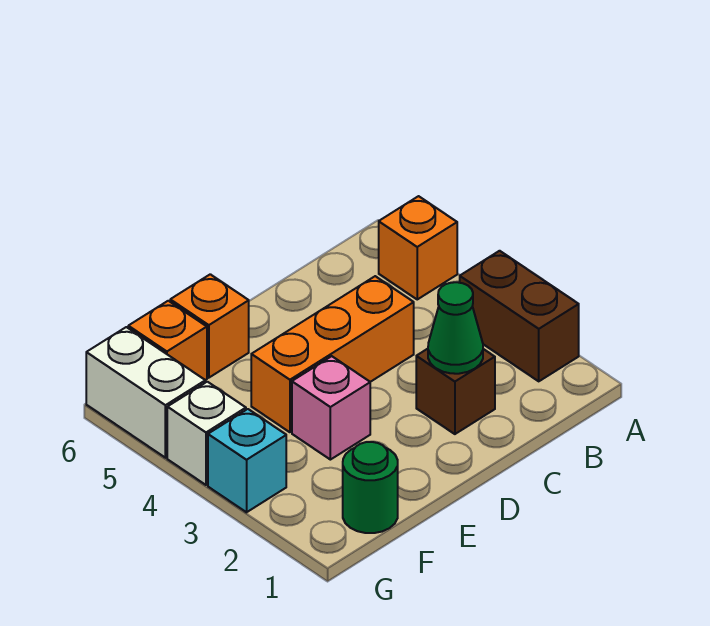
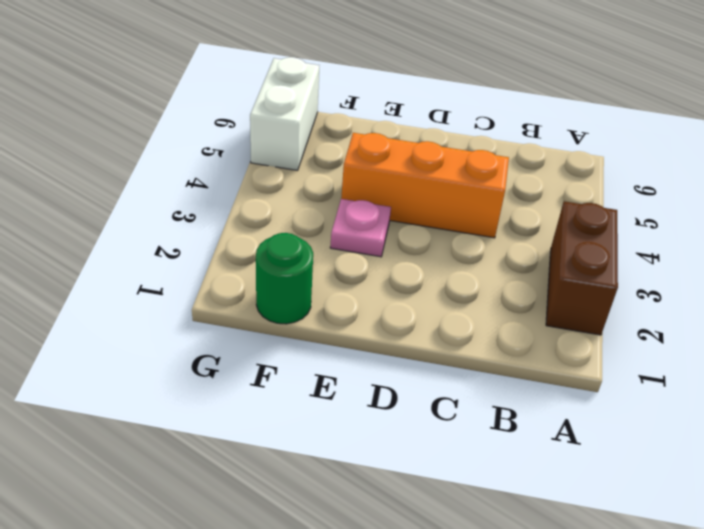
pink plate E3 level 1 -> pink brick E3 level 1
none -> orange brick A5 level 1
none -> brown brick C2 level 1
none -> orange brick E6 level 1

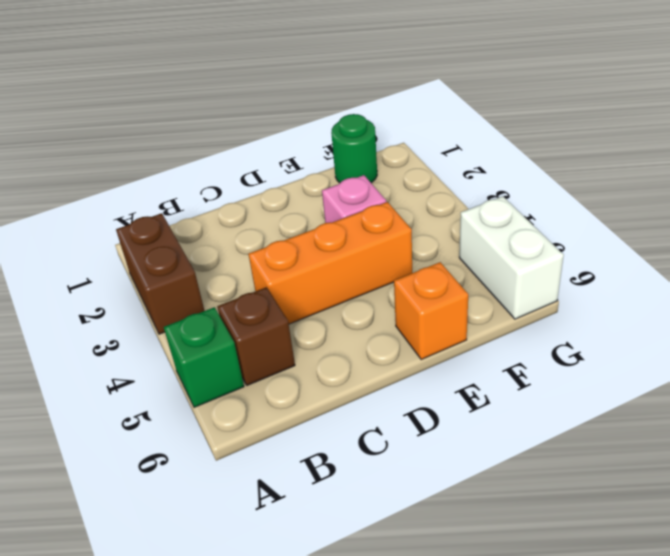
green brick A5 level 1 -> orange brick A5 level 1
brown brick B5 level 1 -> brown brick C2 level 1
none -> orange brick F6 level 1
none -> cyan brick G3 level 1
none -> white brick G4 level 1

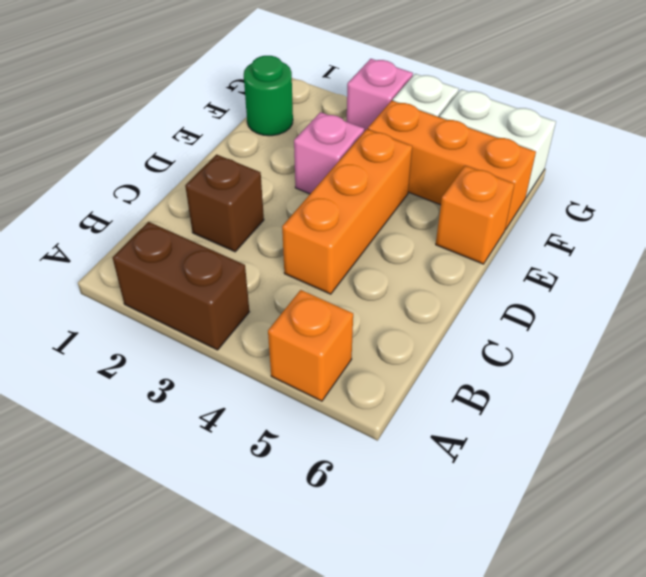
orange brick F4:F6 level 1 -> orange brick F6 level 1
pink brick G3 level 1 -> cyan brick G3 level 1
none -> green cone C2 level 2

